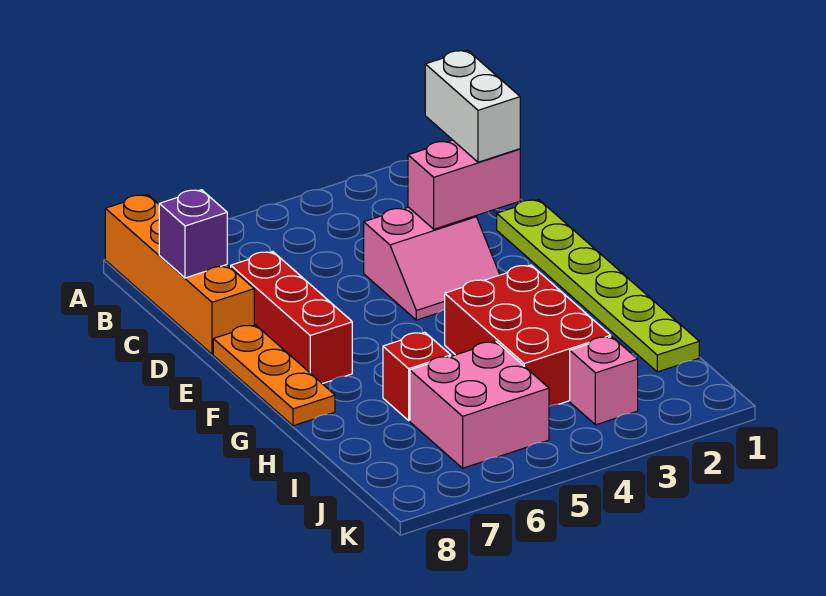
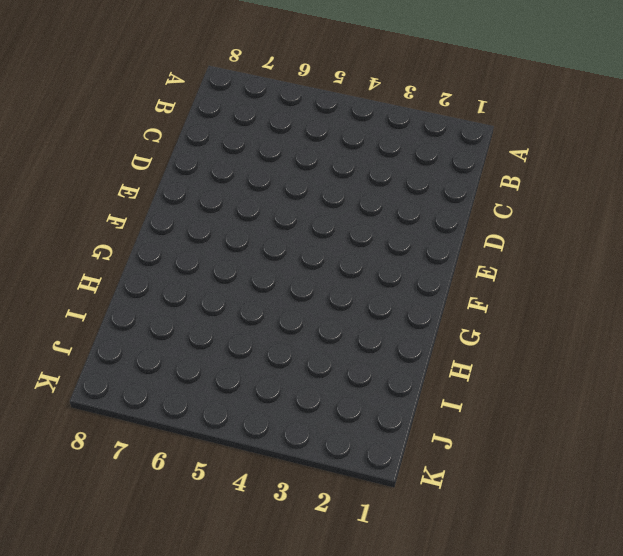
none -> orange brick A8:D8 level 1
none -> lime plate D1:I1 level 1
none -> pink slope D3:E4 level 1 top D

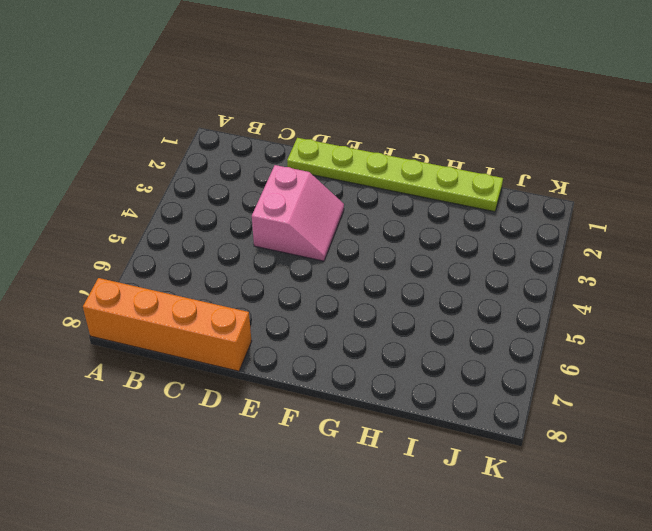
none -> red brick D7:F7 level 1
none -> orange plate E8:G8 level 1
none -> red brick G3:I4 level 1

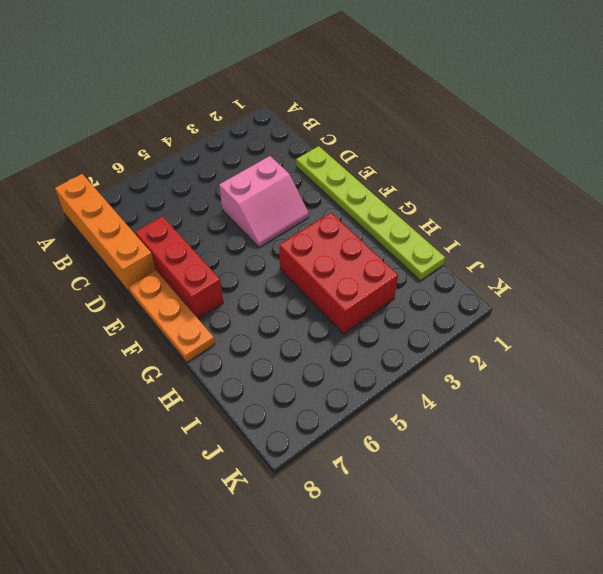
none -> red brick H6 level 1
none -> pink brick I5:J6 level 1
none -> pink brick J3 level 1

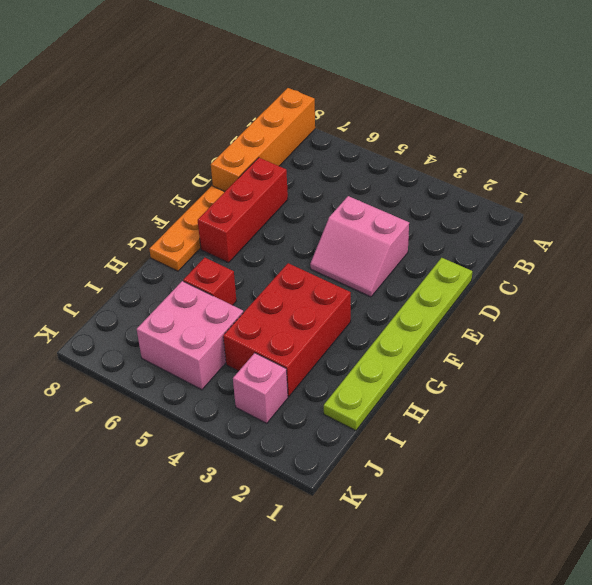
none -> purple brick C8 level 2
none -> pink brick D2:D3 level 2
none -> white brick C2:D2 level 3

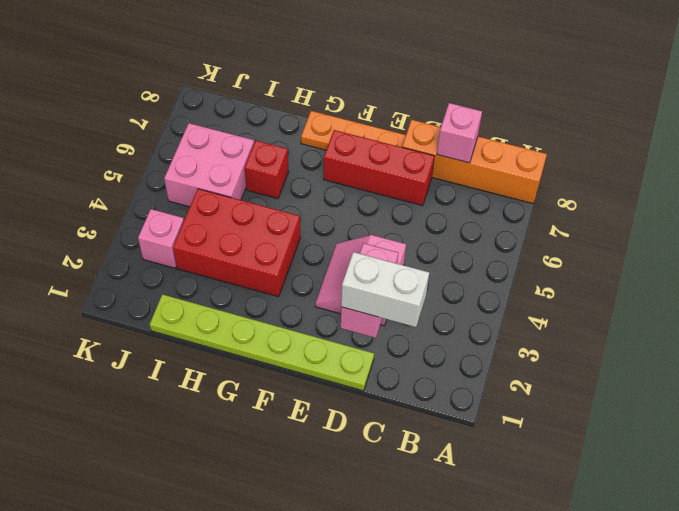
pink brick C8 level 2 -> purple brick C8 level 2

